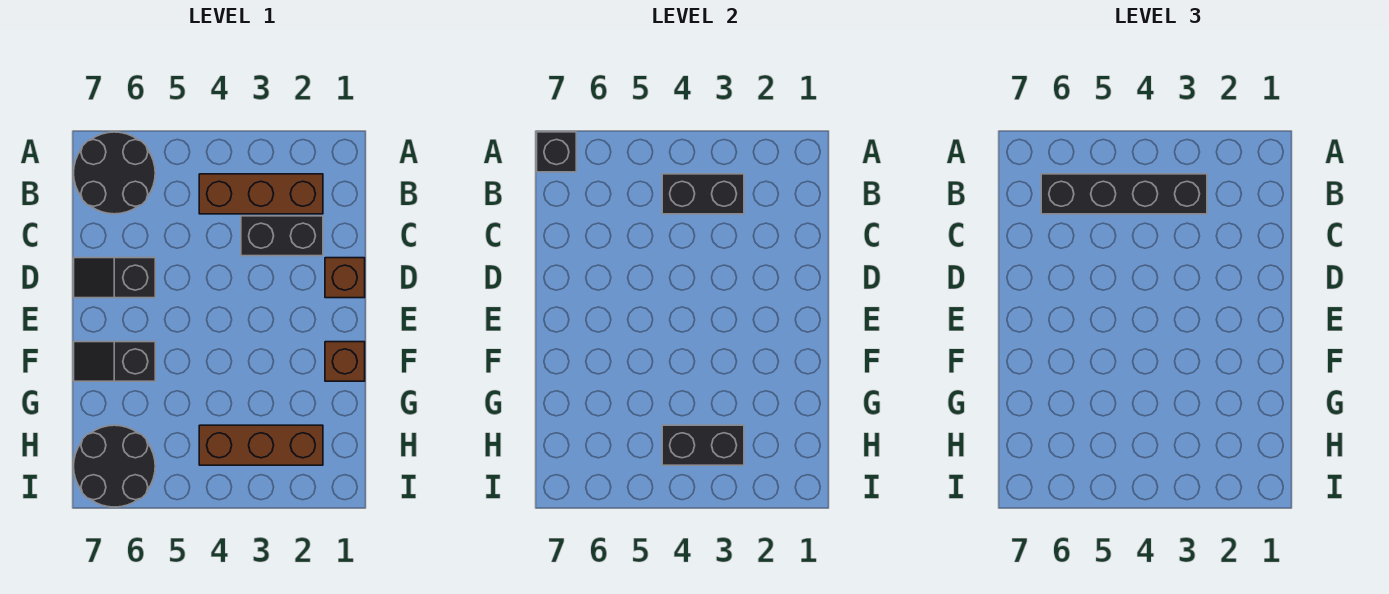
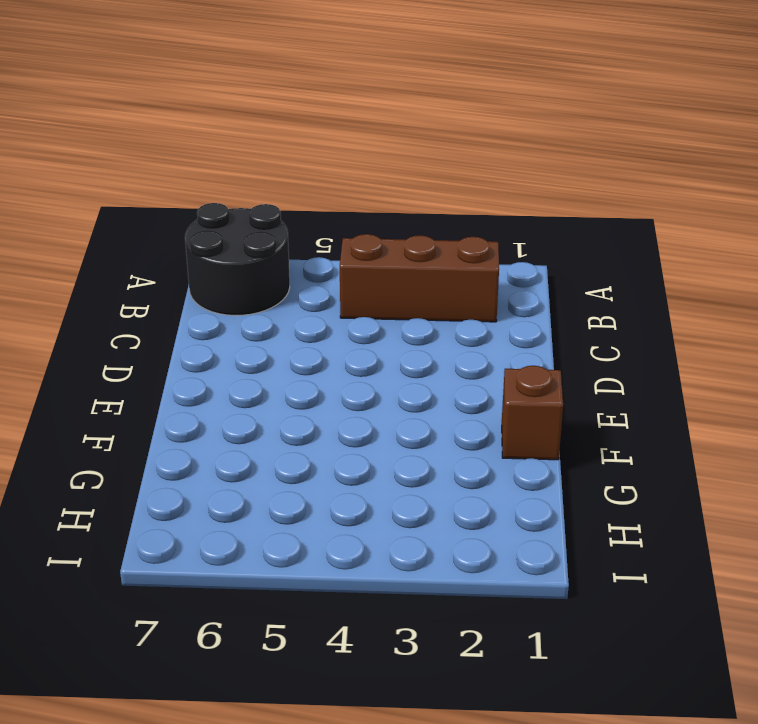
none -> black brick C2:C3 level 1
none -> brown brick D1 level 1
none -> black slope D6:D7 level 1 top 6

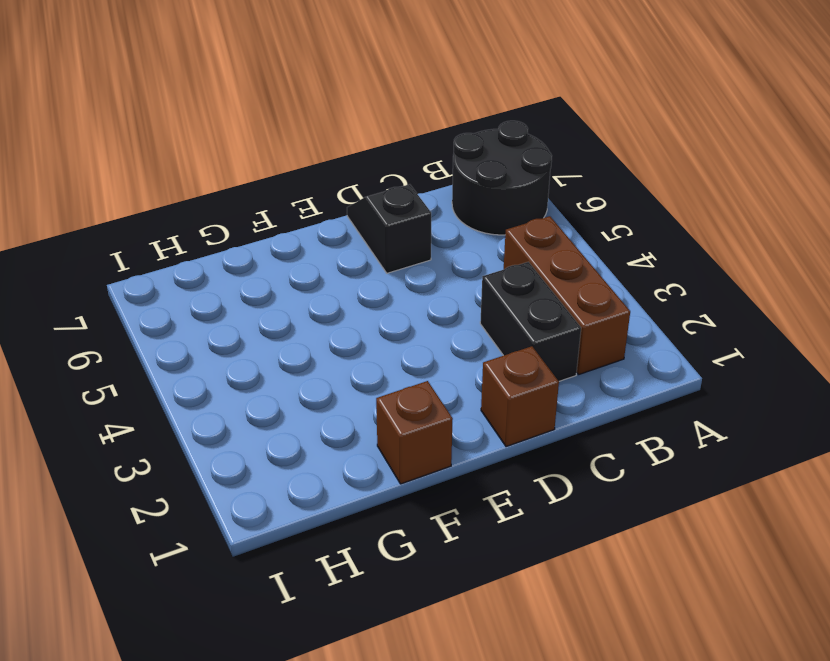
none -> black slope F6:F7 level 1 top 6
none -> brown brick H2:H4 level 1
none -> black round brick H6:I7 level 1

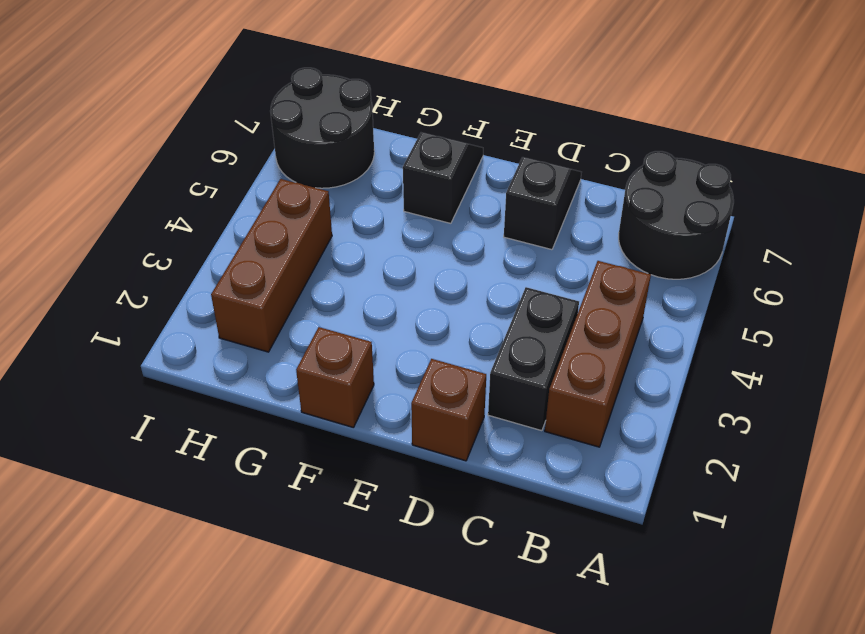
none -> black brick A7 level 2
none -> black brick B3:B4 level 2
none -> black brick H3:H4 level 2

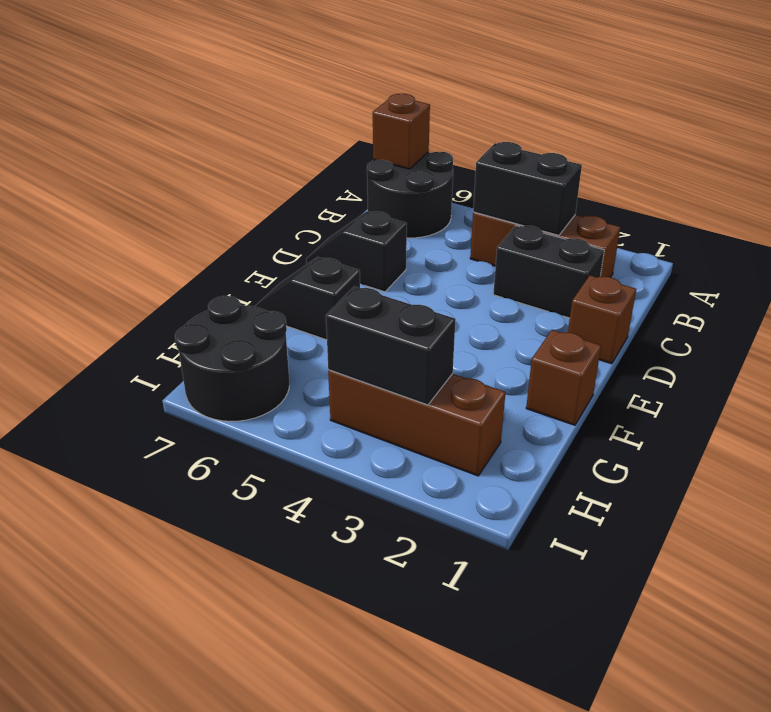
brown brick A7 level 2 -> black brick A7 level 2
none -> black brick B3:B6 level 3

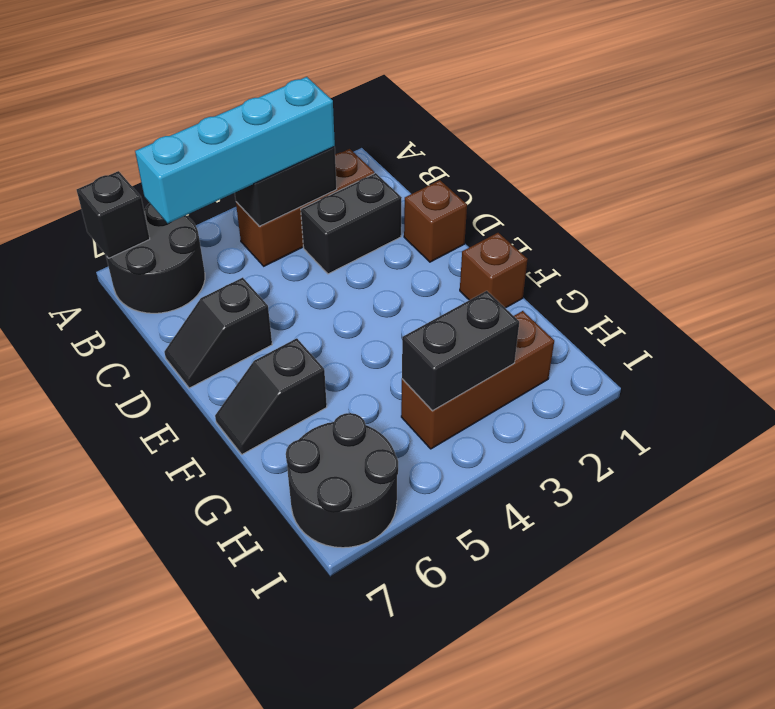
cyan brick B3:B6 level 3 -> black brick B3:B6 level 3

